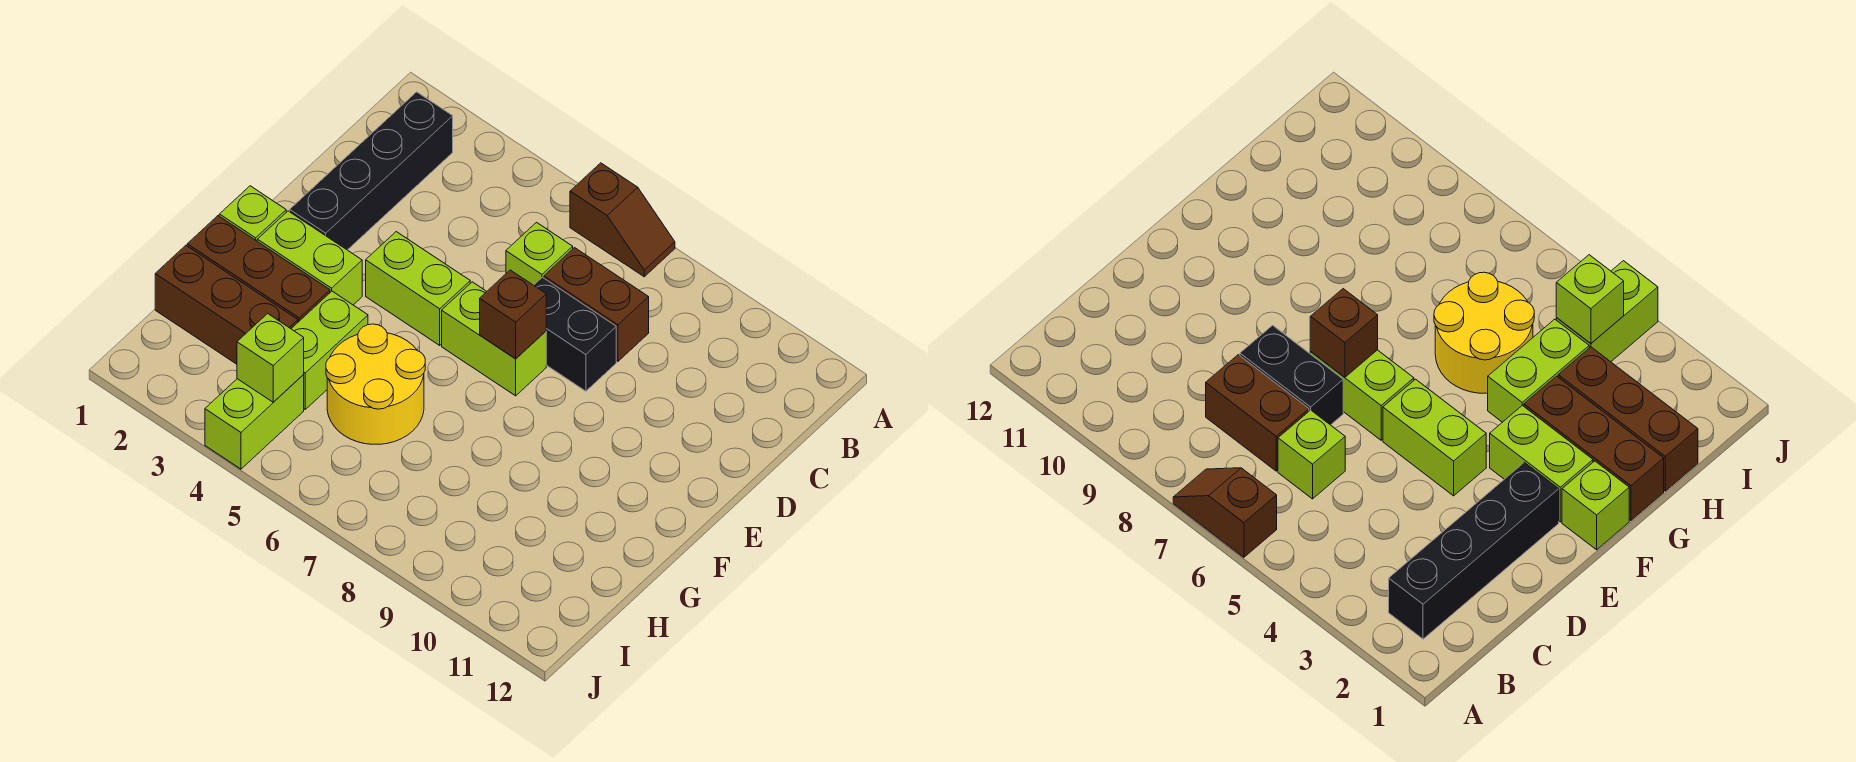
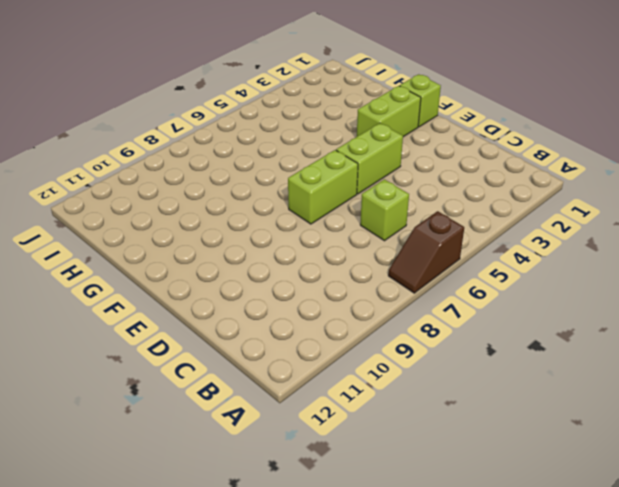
none -> black brick B2:E2 level 1
none -> brown brick C7:C8 level 1
none -> black brick D7:D8 level 1

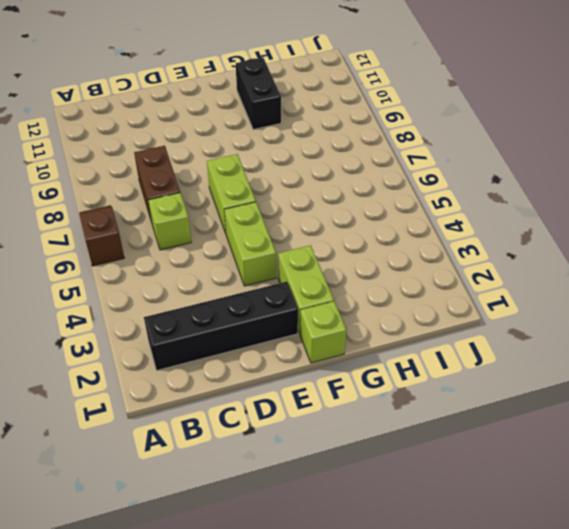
black brick G10:G11 level 1 -> black brick D7:D8 level 1
none -> brown brick G1:G3 level 1
none -> lime brick G4:H4 level 1
none -> yellow round brick G5:H6 level 1

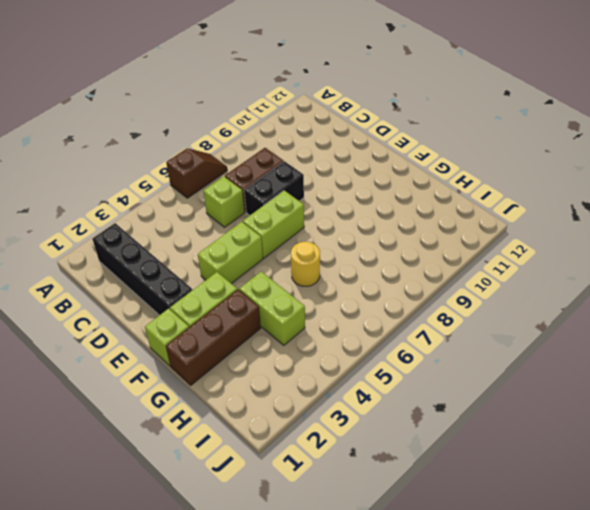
yellow round brick G6 level 1 -> yellow round brick G5:H6 level 1
none -> brown brick H1:H3 level 1
none -> lime brick I4:J4 level 1
none -> brown brick E7 level 2

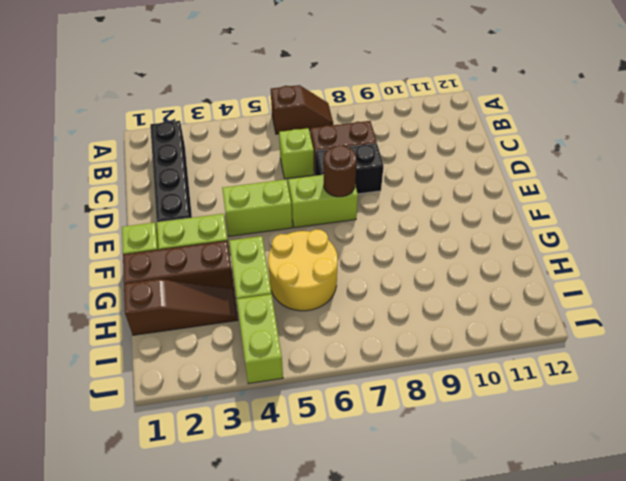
brown round brick E7 level 2 -> brown brick E7 level 2
brown slope H1:H3 level 1 top 1 -> brown brick H1:H3 level 1
none -> lime brick I4 level 2

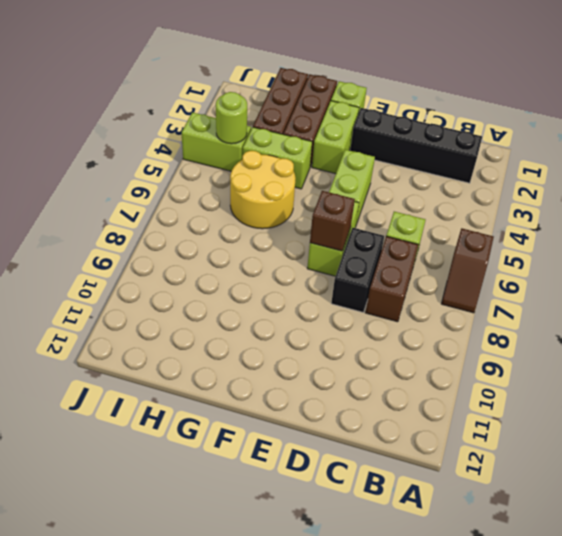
lime round brick I4 level 2 -> lime brick I4 level 2

